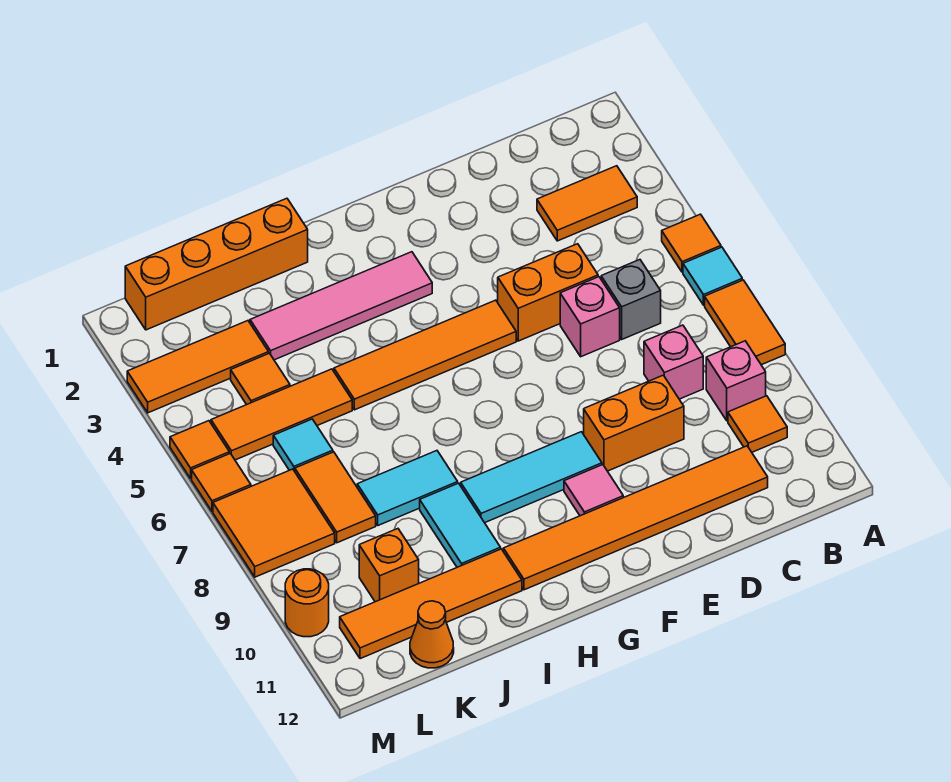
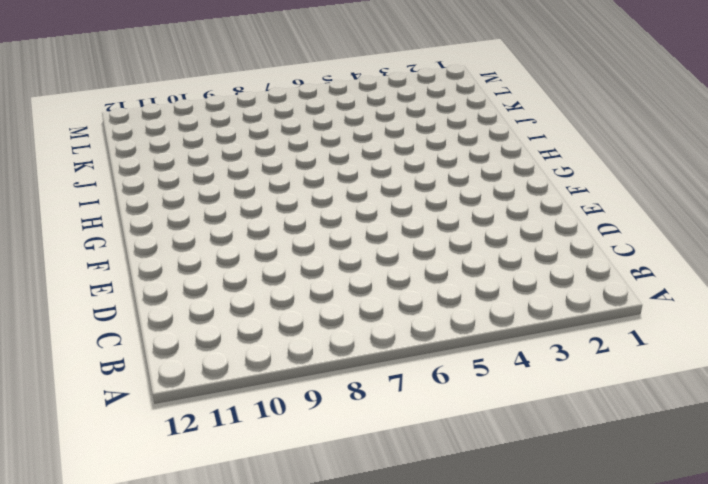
none -> orange tile A5 level 1
none -> cyan tile A6 level 1
none -> orange tile A7:A8 level 1
none -> orange tile B3:C3 level 1

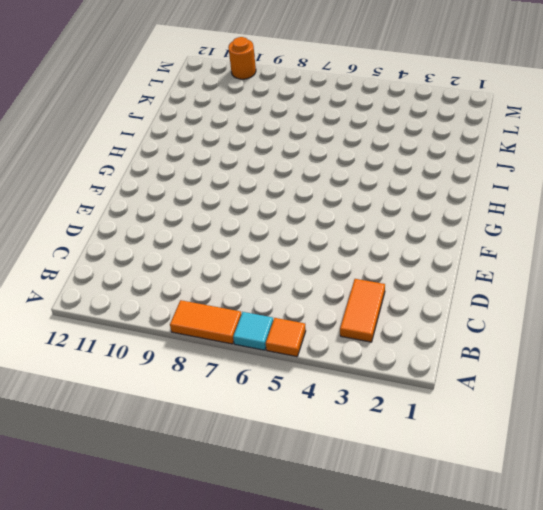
none -> pink brick B9 level 1
none -> orange tile B10 level 1
none -> grey brick C6 level 1
none -> pink brick C8 level 1

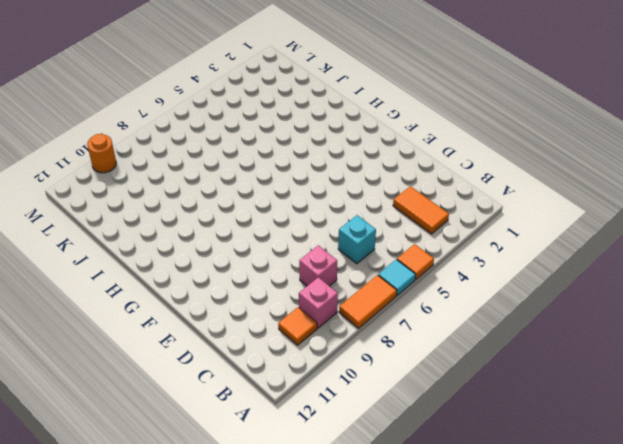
cyan brick C6 level 1 -> grey brick C6 level 1
none -> orange tile C11:H11 level 1
none -> orange brick D5:E5 level 1
none -> pink brick D6 level 1
none -> orange brick D9:E9 level 1

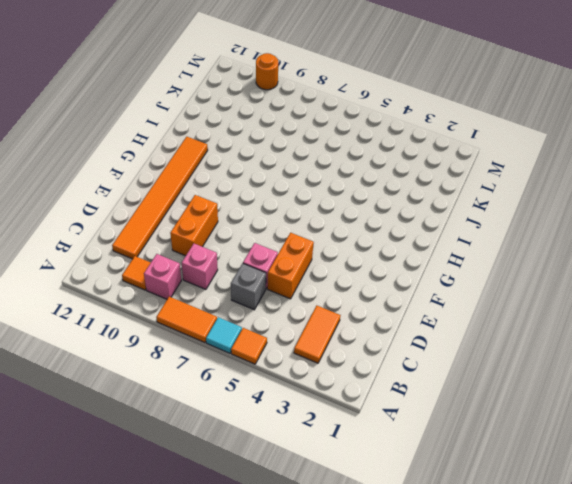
none -> orange tile F5:I5 level 1
none -> cyan tile F9:H9 level 1
none -> pink tile F10 level 1
none -> pink tile G3:J3 level 1

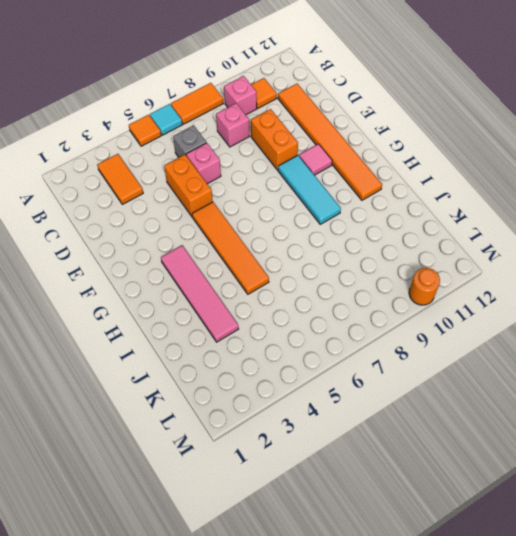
none -> orange brick I1:L1 level 1
none -> cyan tile I8:J8 level 1
none -> cyan tile I9:I10 level 1
none -> orange tile I11:L11 level 1

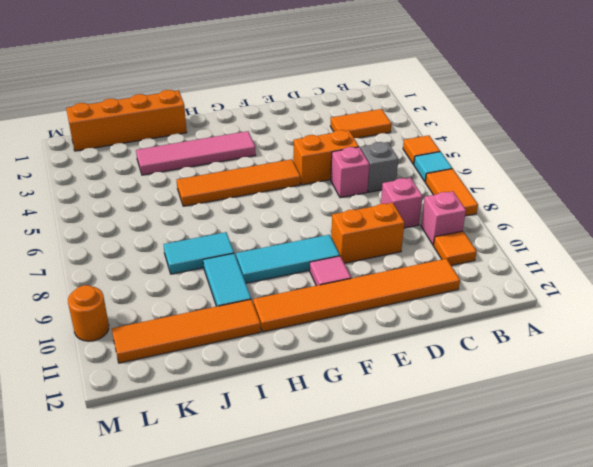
none -> orange tile J5:L5 level 1
none -> orange tile K3:M3 level 1
none -> orange tile K4 level 1
none -> cyan tile K6 level 1

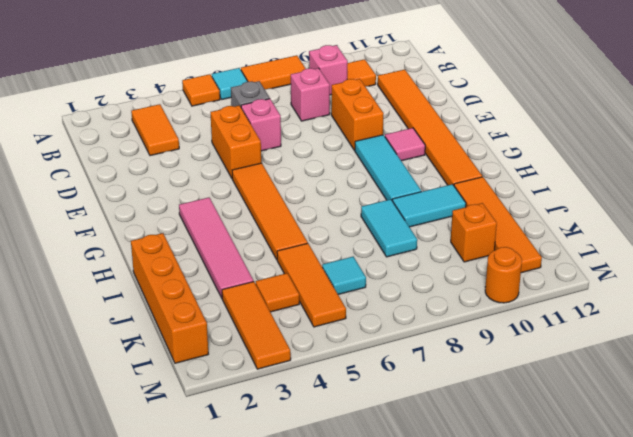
none -> orange tile K7:K8 level 1
none -> orange cone K12 level 1
none -> orange tile L7:M8 level 1
none -> orange tile M5 level 1

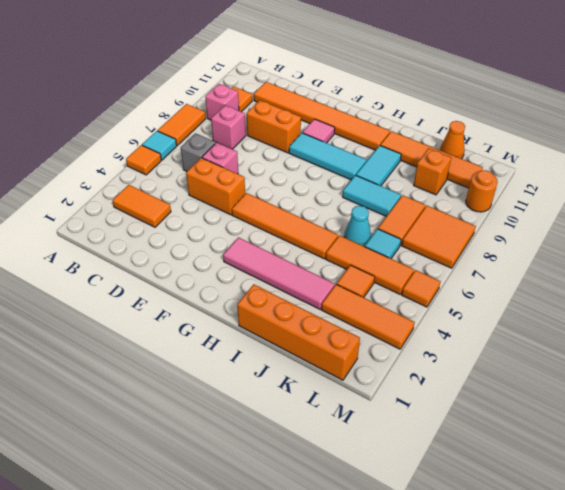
cyan cone J6 level 1 -> none
none -> orange tile M6 level 1

